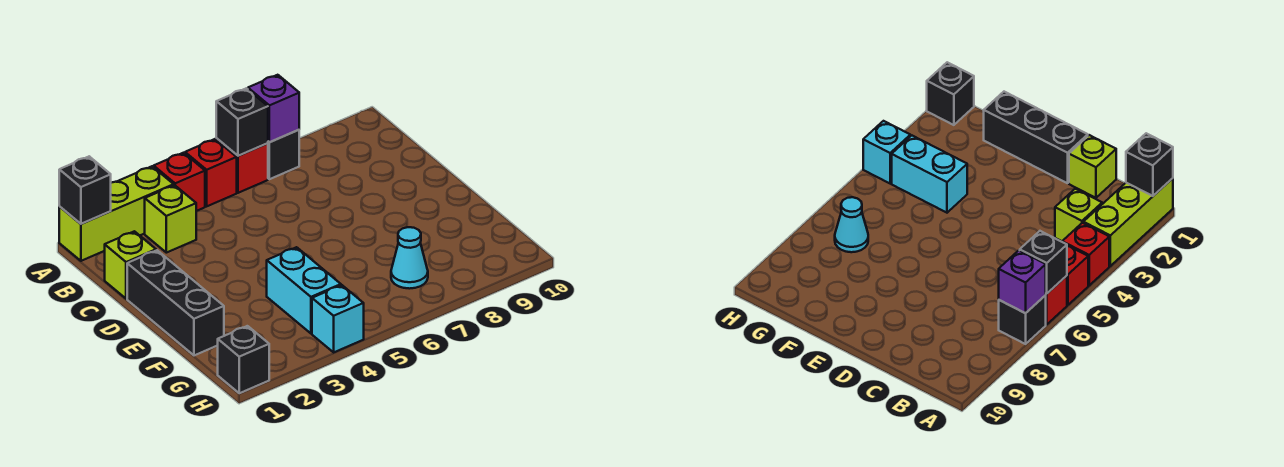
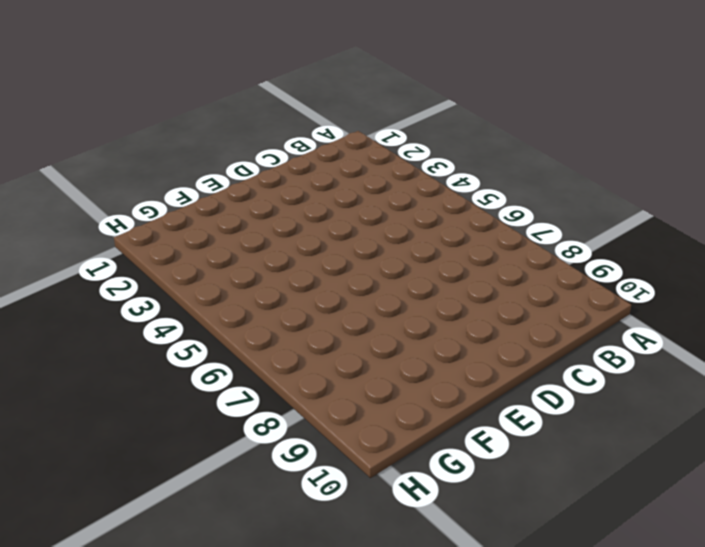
none -> lime brick A1:A3 level 1
none -> red brick A4 level 1
none -> red brick A5 level 1

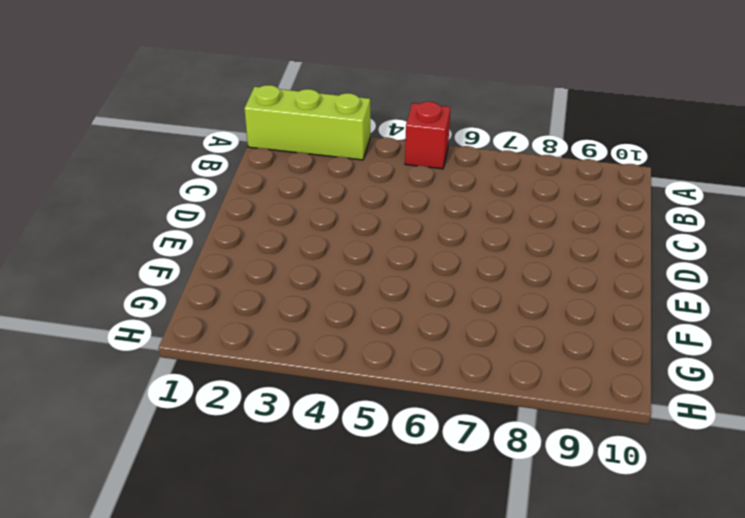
none -> red brick A4 level 1
none -> red brick A6 level 1
none -> black brick A7 level 1

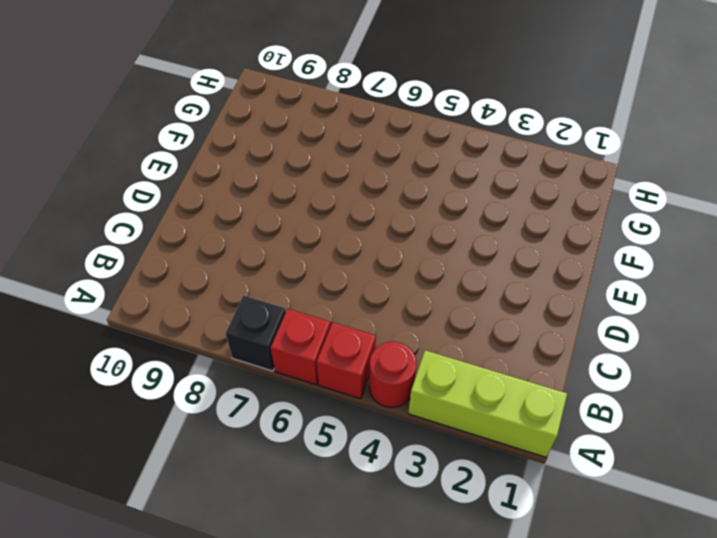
red round brick A4 level 1 -> red brick A4 level 1
none -> lime brick B3 level 1
none -> lime brick C1 level 1
none -> black brick D1:F1 level 1

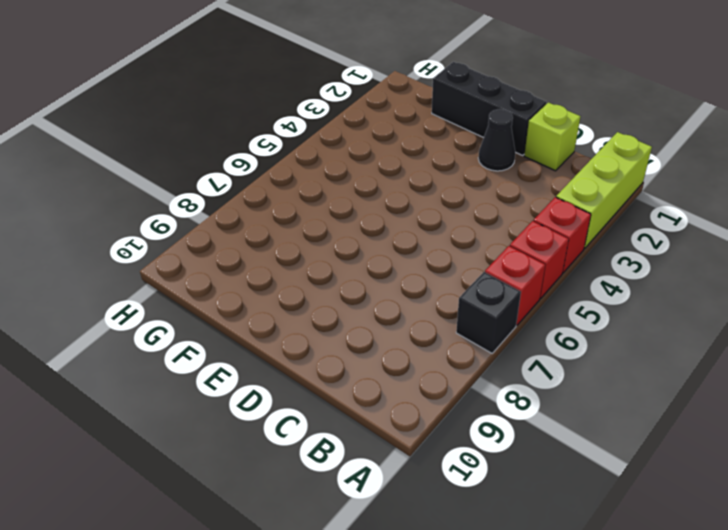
black cone D2 level 1 -> none
none -> lime brick B3 level 1
none -> cyan brick F4:G4 level 1
none -> cyan cone G7 level 1

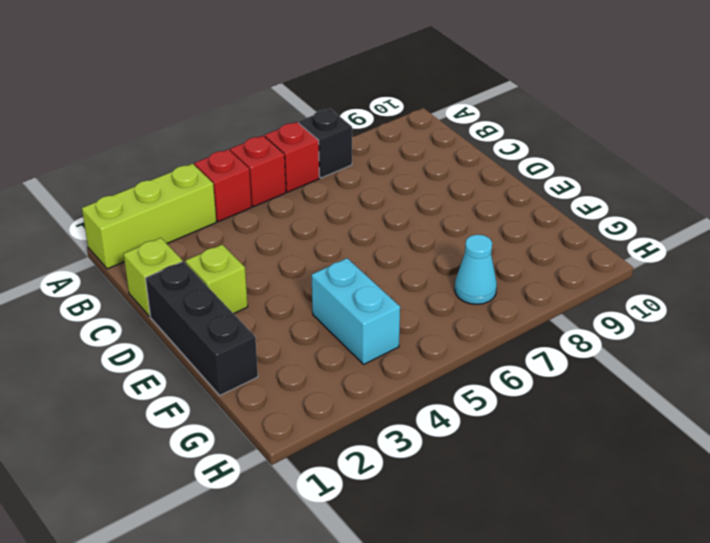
lime brick D2 level 1 -> lime brick B3 level 1
none -> black brick H1 level 1
none -> cyan brick H4 level 1
none -> black brick A1 level 2

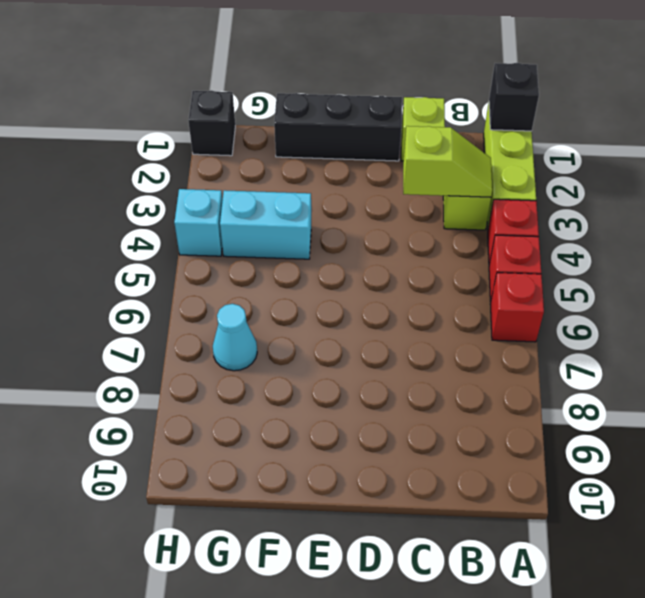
lime slope B3:C3 level 2 top C -> none
none -> black brick A7 level 1
none -> black brick A6 level 2
none -> purple brick A7 level 2

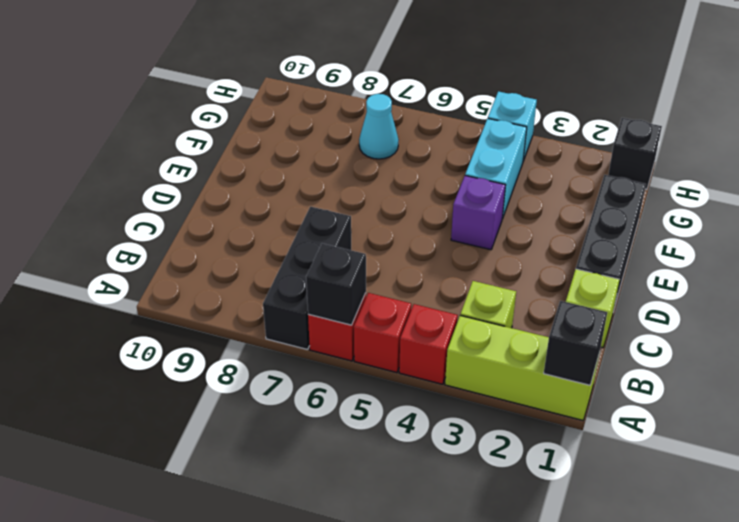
black brick A7:C7 level 1 -> black brick A7 level 1
purple brick E4 level 1 -> purple brick A7 level 2

